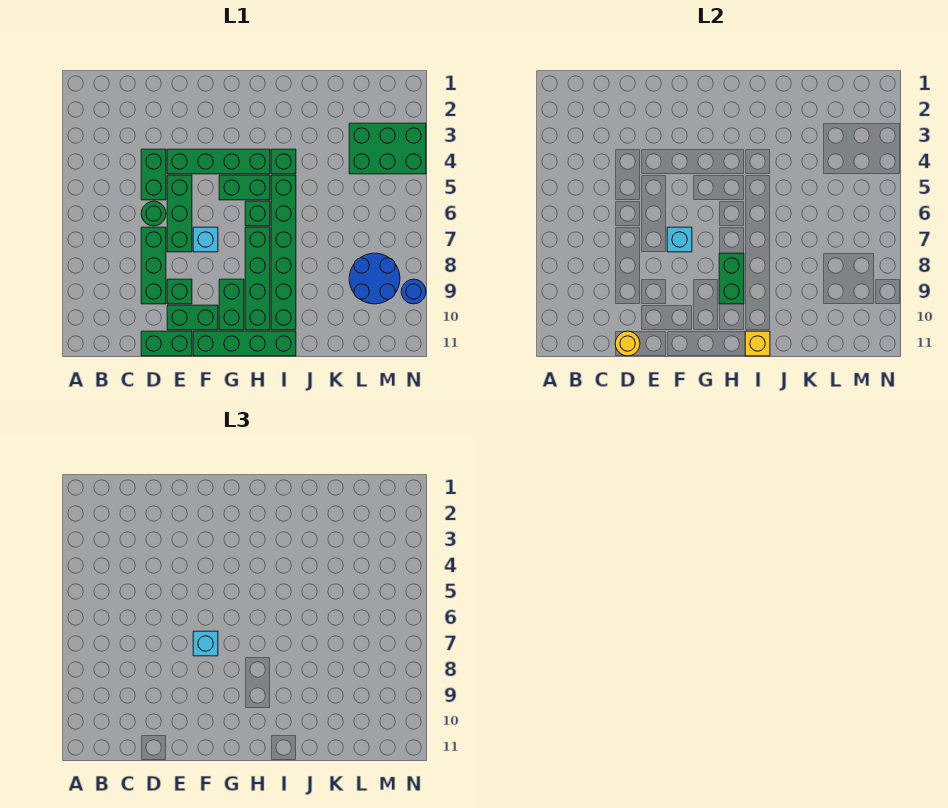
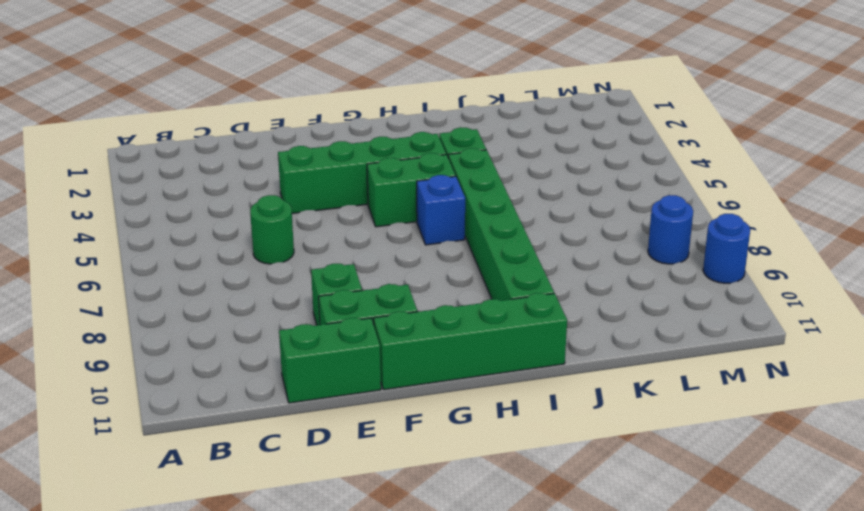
blue brick H6 level 1 -> green brick H6 level 1
blue round brick M8 level 1 -> blue round brick L8:M9 level 1
none -> green brick D4:D5 level 1
none -> green brick D7:D9 level 1
none -> green brick E5:E7 level 1

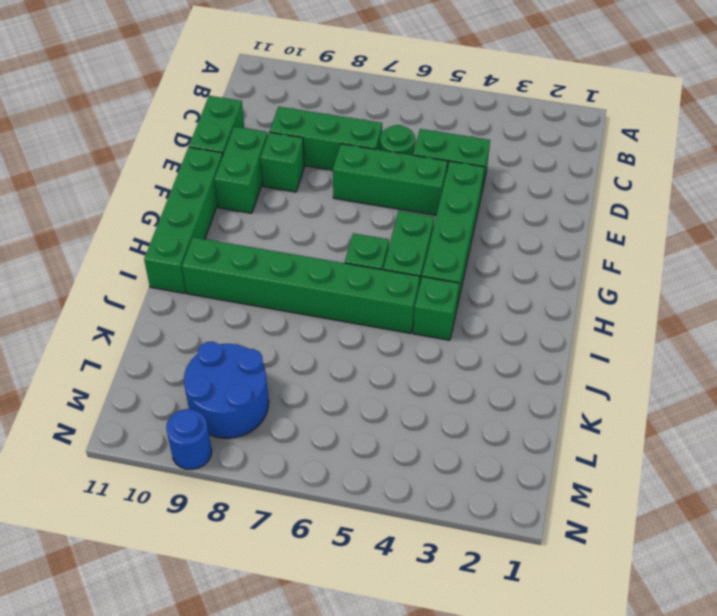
none -> cyan brick F7 level 1
none -> green brick G9:G10 level 1
none -> green brick H7:H10 level 1

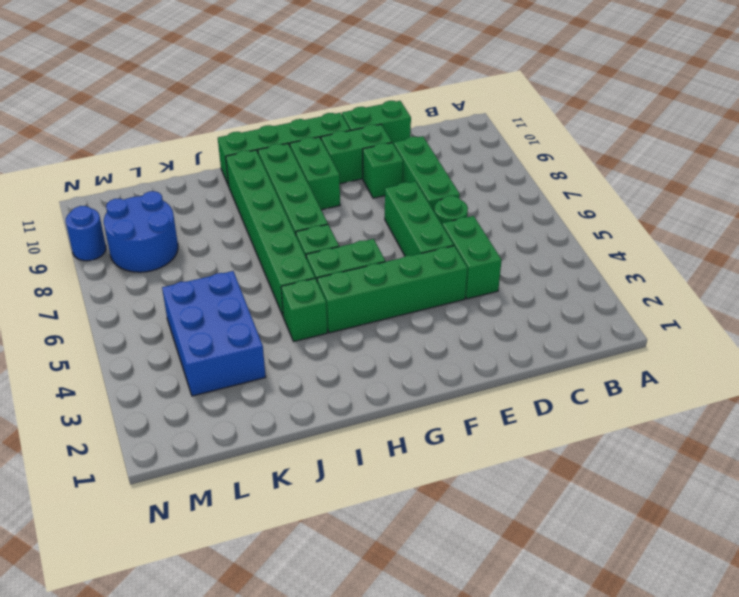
blue brick K3:L5 level 1 -> green brick L3:N4 level 1
none -> cyan brick F7 level 1
none -> yellow round brick D11 level 2
none -> cyan brick F7 level 2

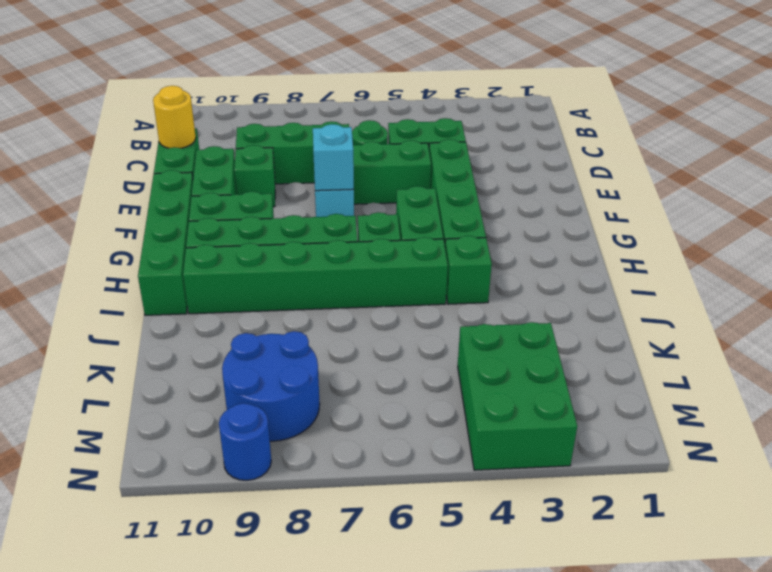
none -> green brick H8:H9 level 2
none -> yellow brick I11 level 2
none -> cyan brick F7 level 3

